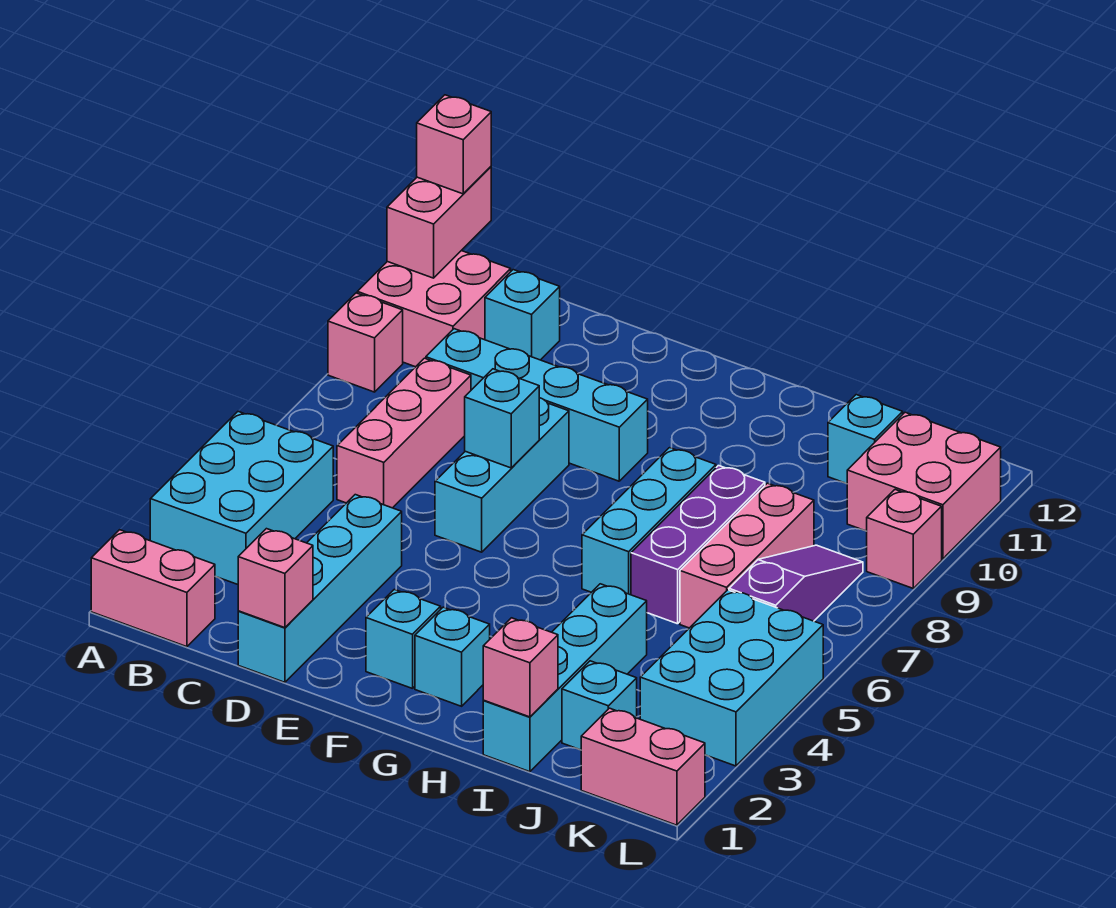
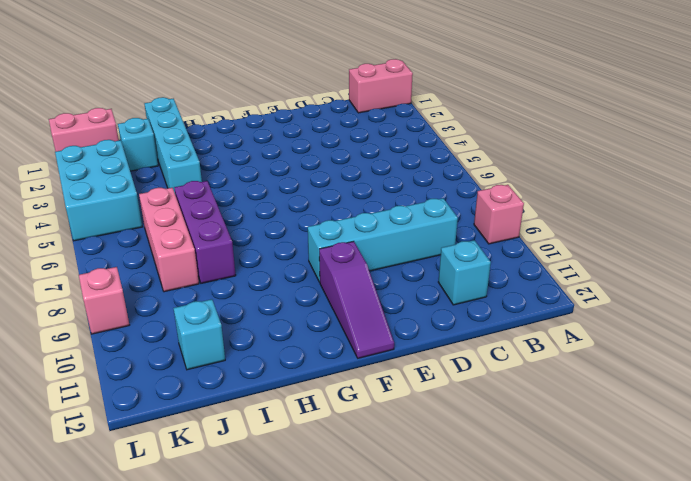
purple slope F10:F12 level 1 top 10 -> purple slope K6:K8 level 1 top 6
none -> cyan brick A3:B5 level 1
none -> pink brick A10:B11 level 1
none -> pink brick C6:C8 level 1

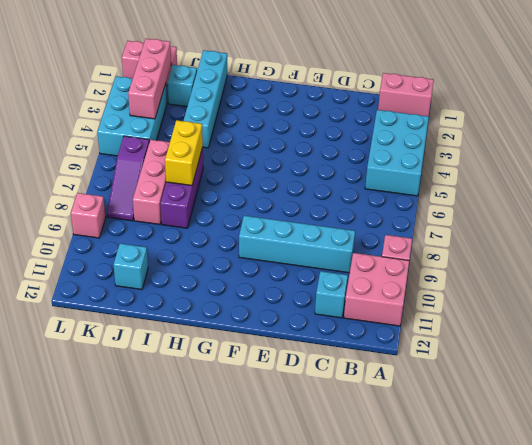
yellow brick I6:I7 level 2 -> none
pink brick K2:K4 level 2 -> pink brick C6:C8 level 1
none -> cyan brick D1:D4 level 1
none -> cyan brick E6:E8 level 1
none -> cyan brick F2 level 1

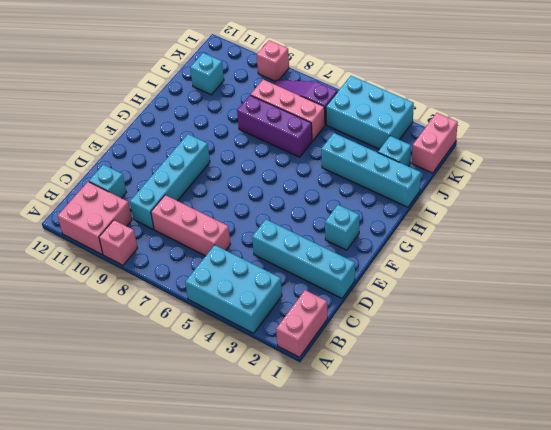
none -> cyan brick E6:E8 level 1
none -> cyan brick G2 level 1
none -> cyan brick H6:H8 level 1

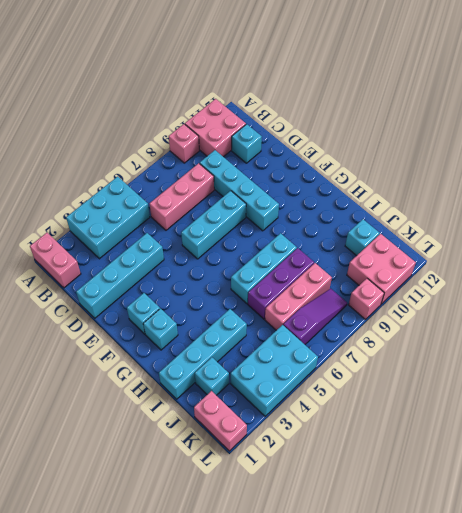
none -> pink brick A11:A12 level 2
none -> pink brick D1 level 2
none -> cyan brick E7 level 2

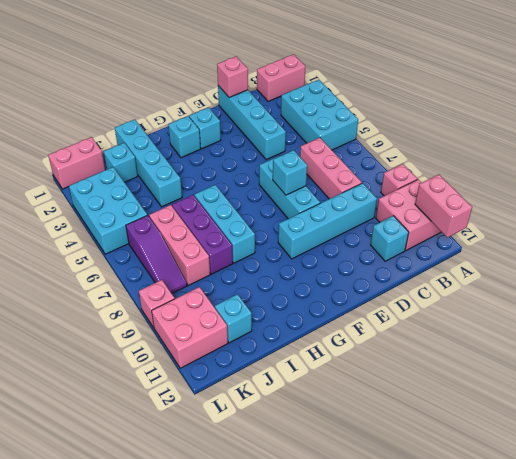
none -> pink brick I1 level 2
none -> pink brick A12 level 3

